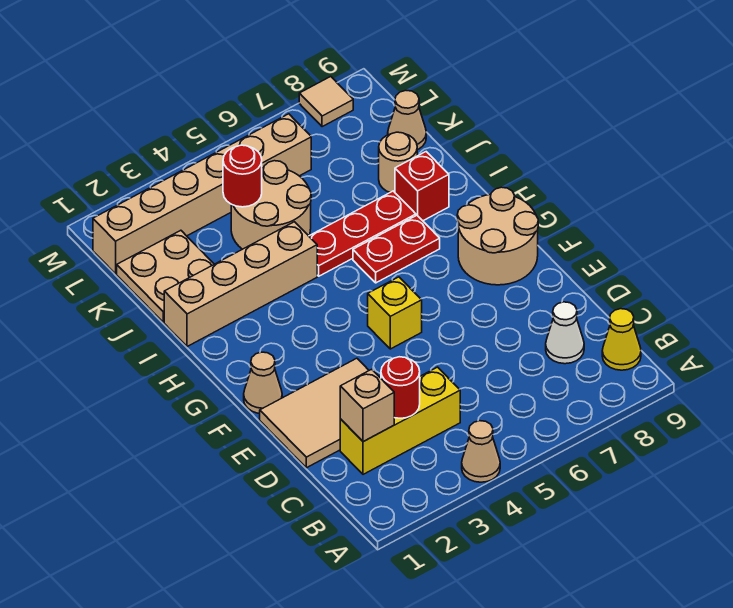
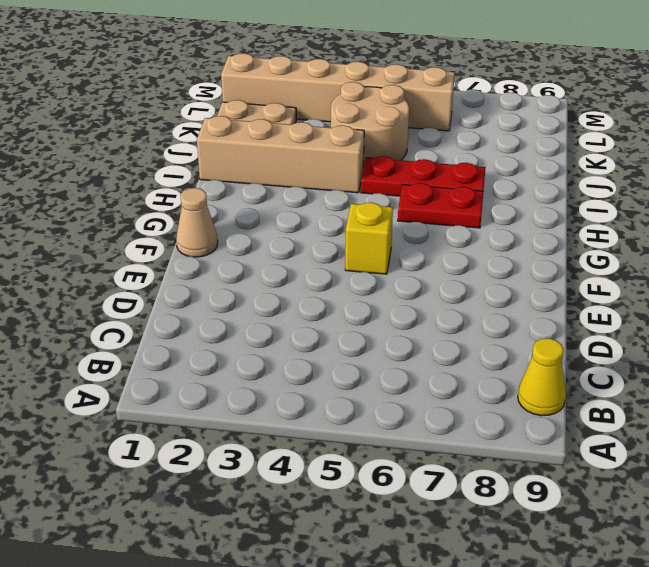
none -> tan cone A4 level 1
none -> yellow brick C2:C4 level 1
none -> white cone C8 level 1

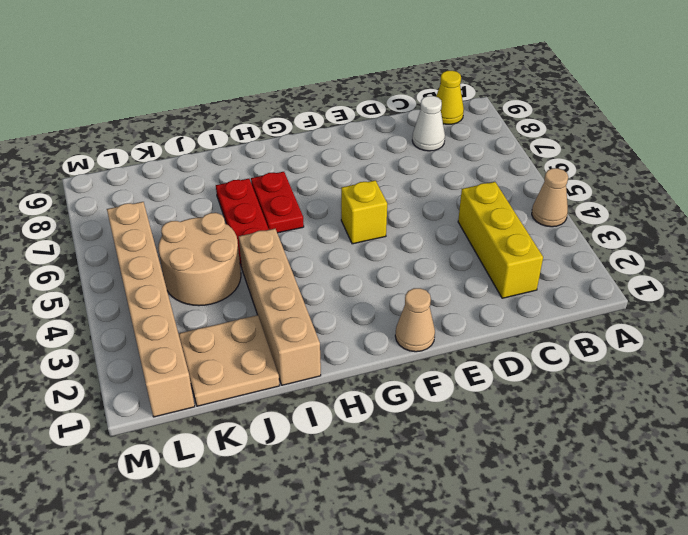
none -> tan tile D1:E3 level 1
none -> tan round brick F8:G9 level 1
none -> red brick I8 level 1

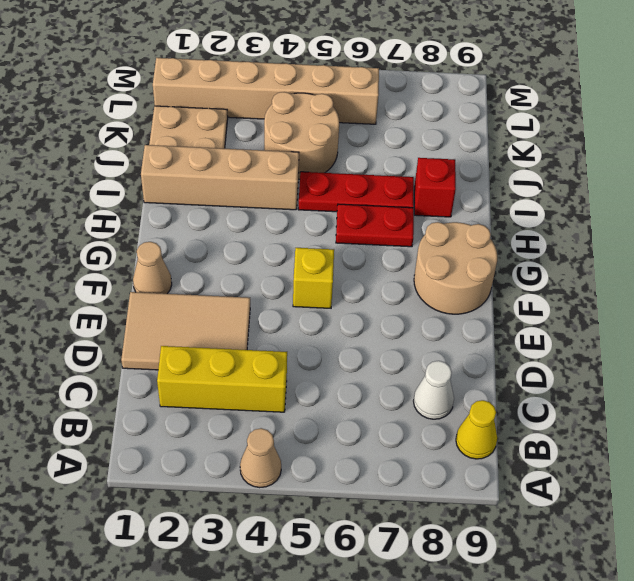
none -> tan round brick J8 level 1
none -> tan cone K9 level 1
none -> tan tile M8 level 1

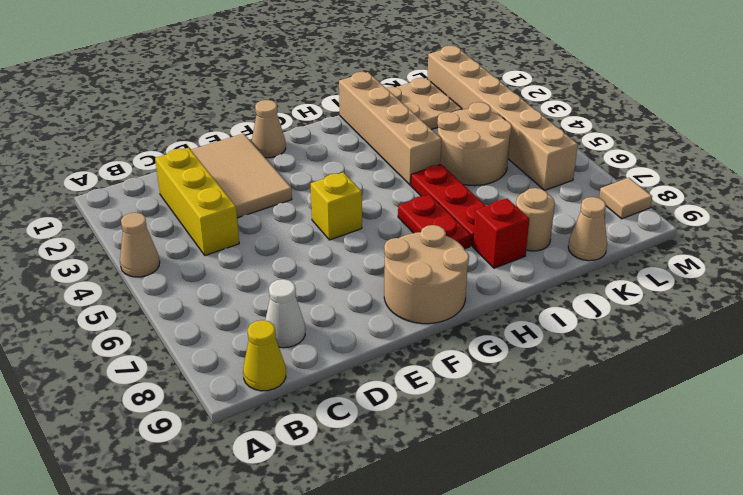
none -> tan brick C2 level 2
none -> red round brick C3 level 2
none -> red round brick K4 level 2

